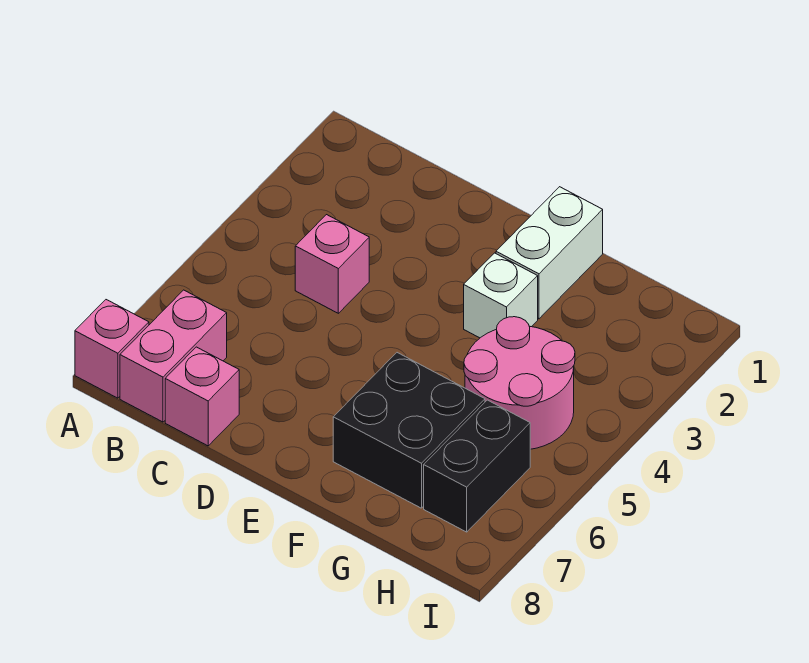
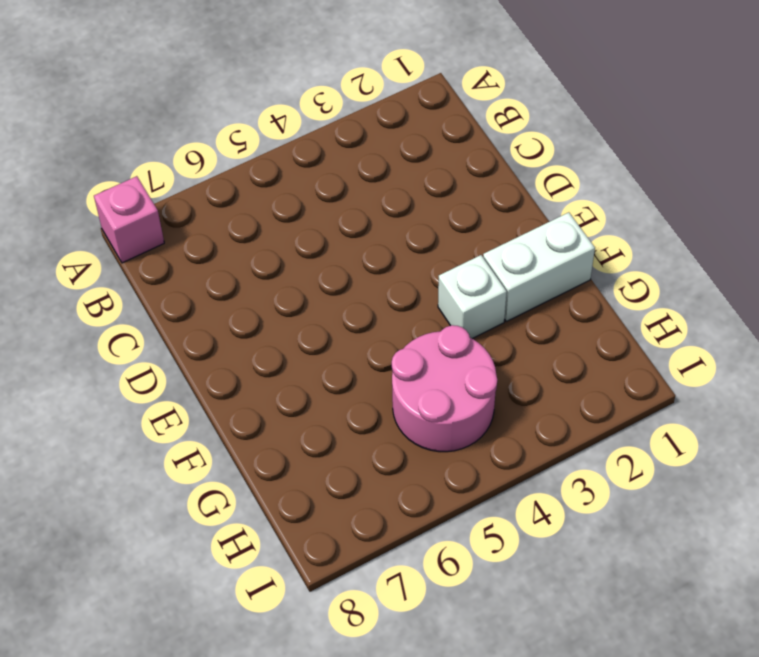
none -> pink brick B7:B8 level 1
none -> pink brick C4 level 1

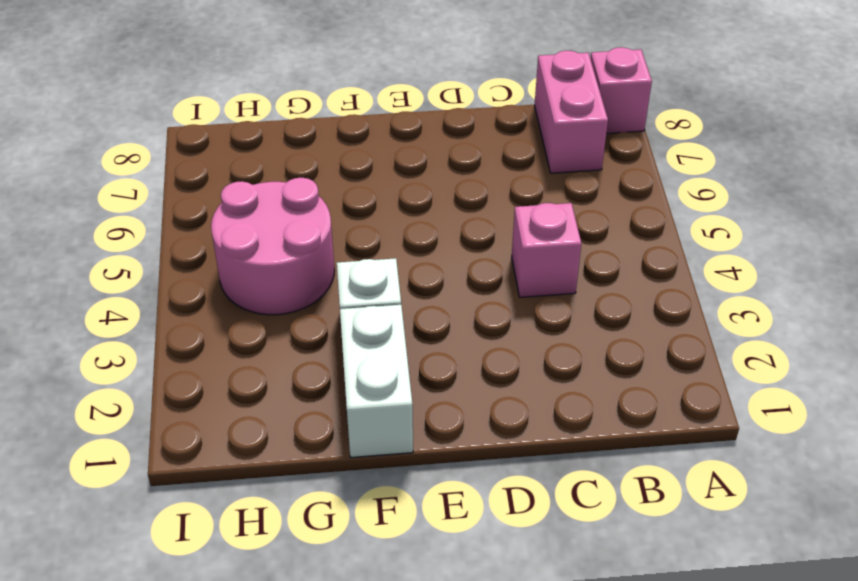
none -> pink brick C8 level 1
none -> black brick F6:G7 level 1

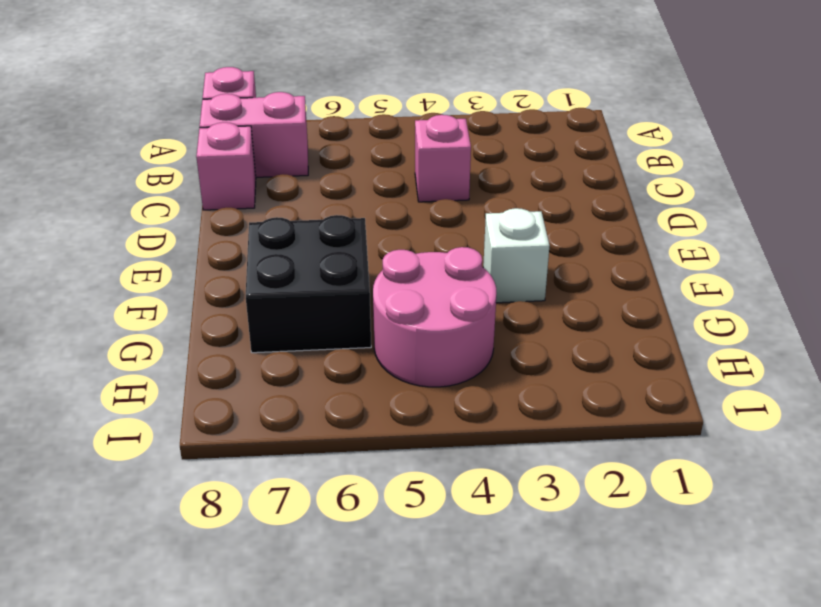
none -> white brick F1:F2 level 1
none -> black brick H6:H7 level 1

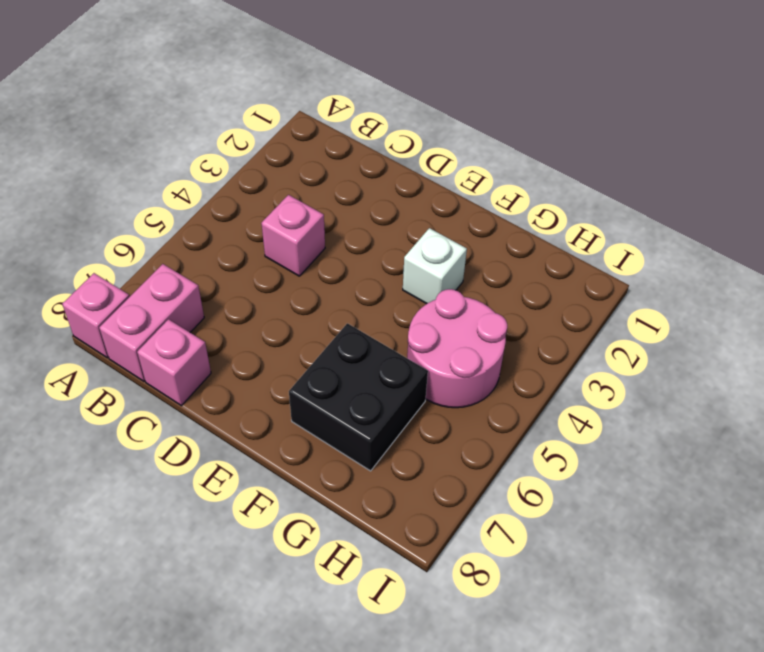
none -> white brick F1:F2 level 1
none -> black brick H6:H7 level 1

